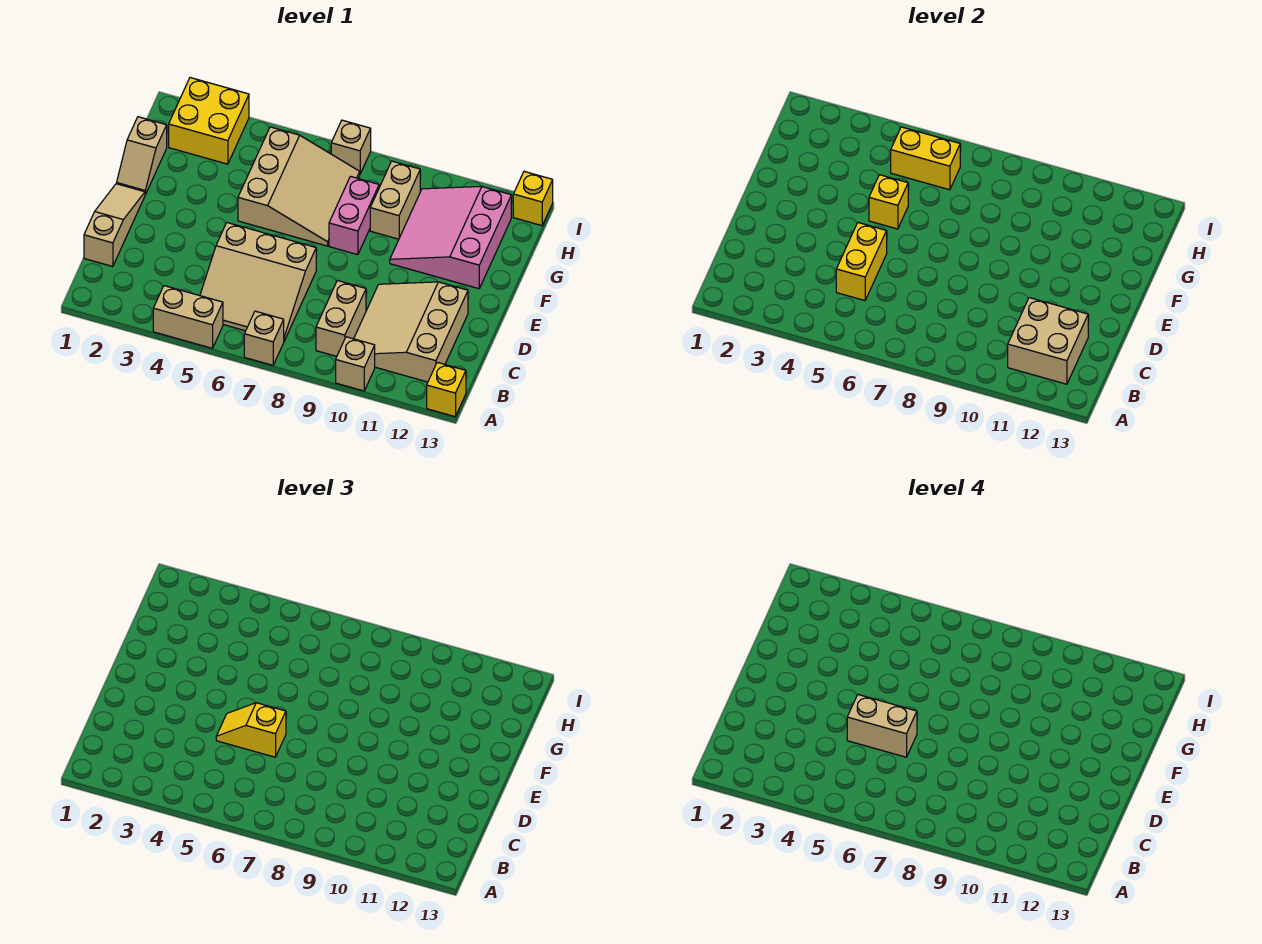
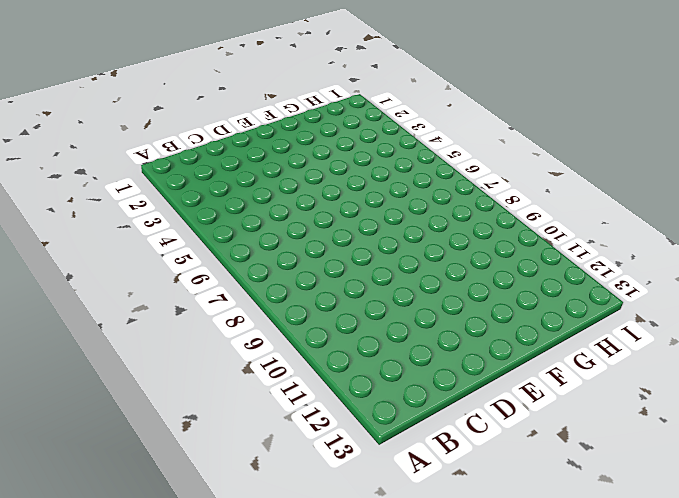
none -> tan brick A4:A5 level 1
none -> tan brick A7 level 1
none -> tan brick A10 level 1

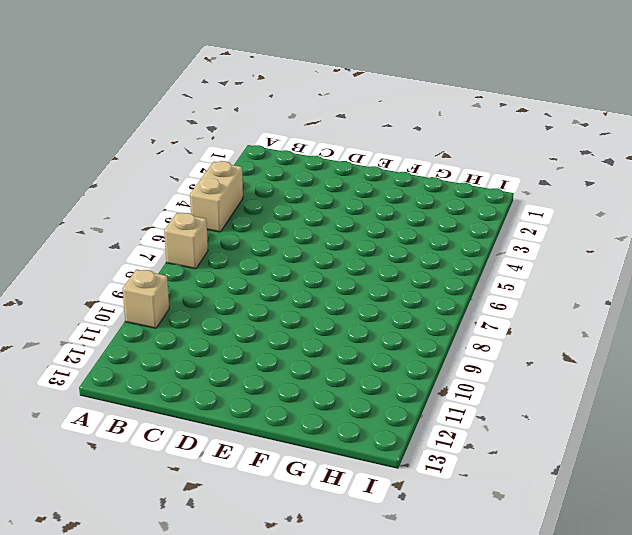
none -> yellow brick A13 level 1
none -> tan slope B5:D7 level 1 top D
none -> tan brick B9:C9 level 1

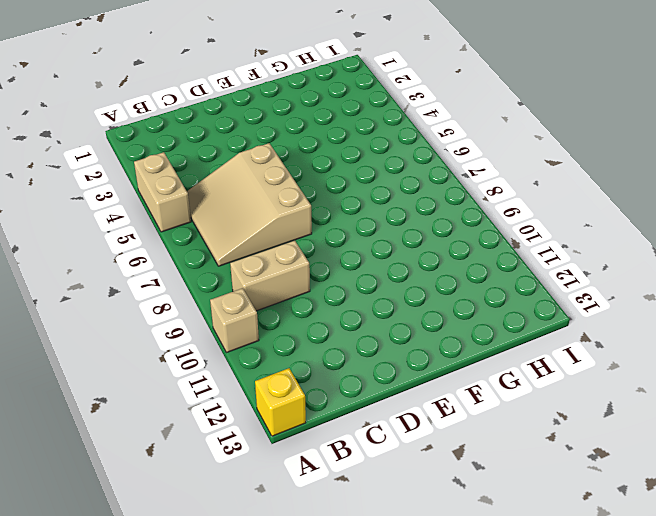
none -> tan brick A7 level 1
none -> tan slope B10:D12 level 1 top 12
none -> tan slope C1:E1 level 1 top C

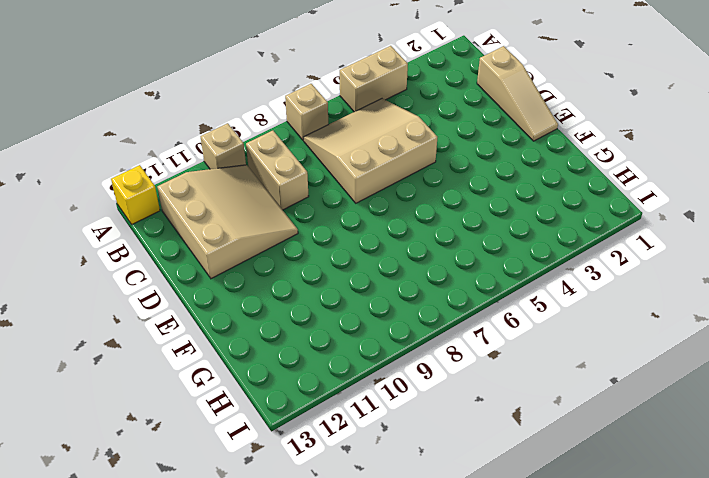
none -> tan slope F1:G1 level 1 top G
none -> tan slope F5:H7 level 1 top 5
none -> pink brick F8:G8 level 1

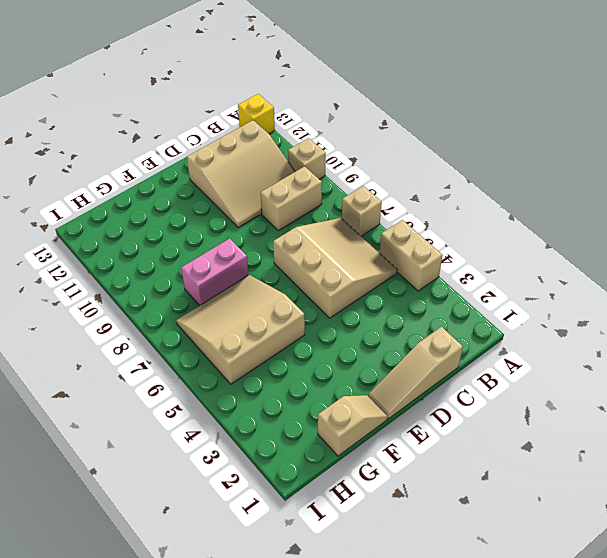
none -> pink slope F10:H12 level 1 top 12
none -> tan brick G9:H9 level 1
none -> yellow brick H2:I3 level 1

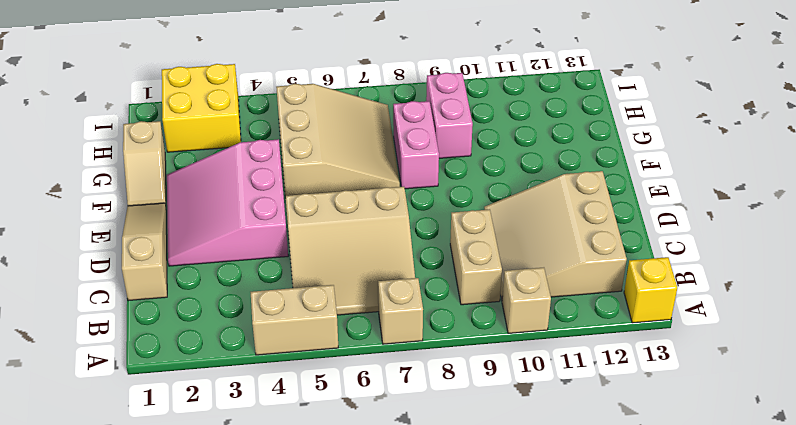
pink slope D2:F4 level 1 top 4 -> pink slope F10:H12 level 1 top 12
pink brick G9:H9 level 1 -> tan brick G9:H9 level 1
none -> tan brick I7 level 1
none -> yellow brick I13 level 1
none -> tan brick B11:C12 level 2

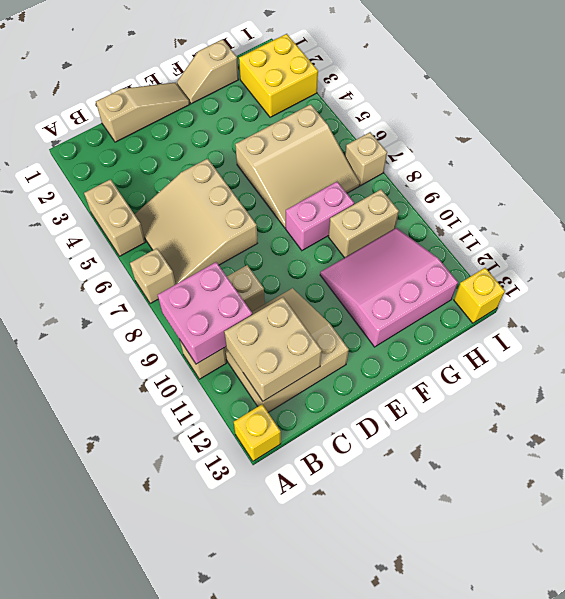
pink brick A9:B10 level 2 -> none
none -> yellow brick C5:D5 level 2
none -> yellow brick F5 level 2
none -> yellow brick H5:H6 level 2

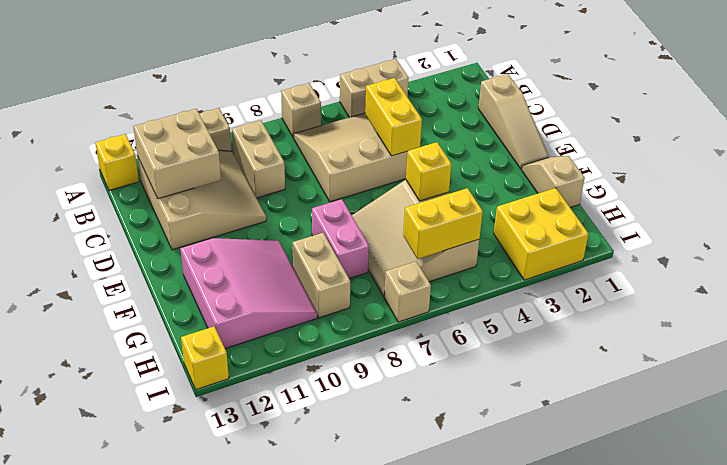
none -> yellow slope D5:D6 level 3 top 6
none -> tan brick D5:D6 level 4

